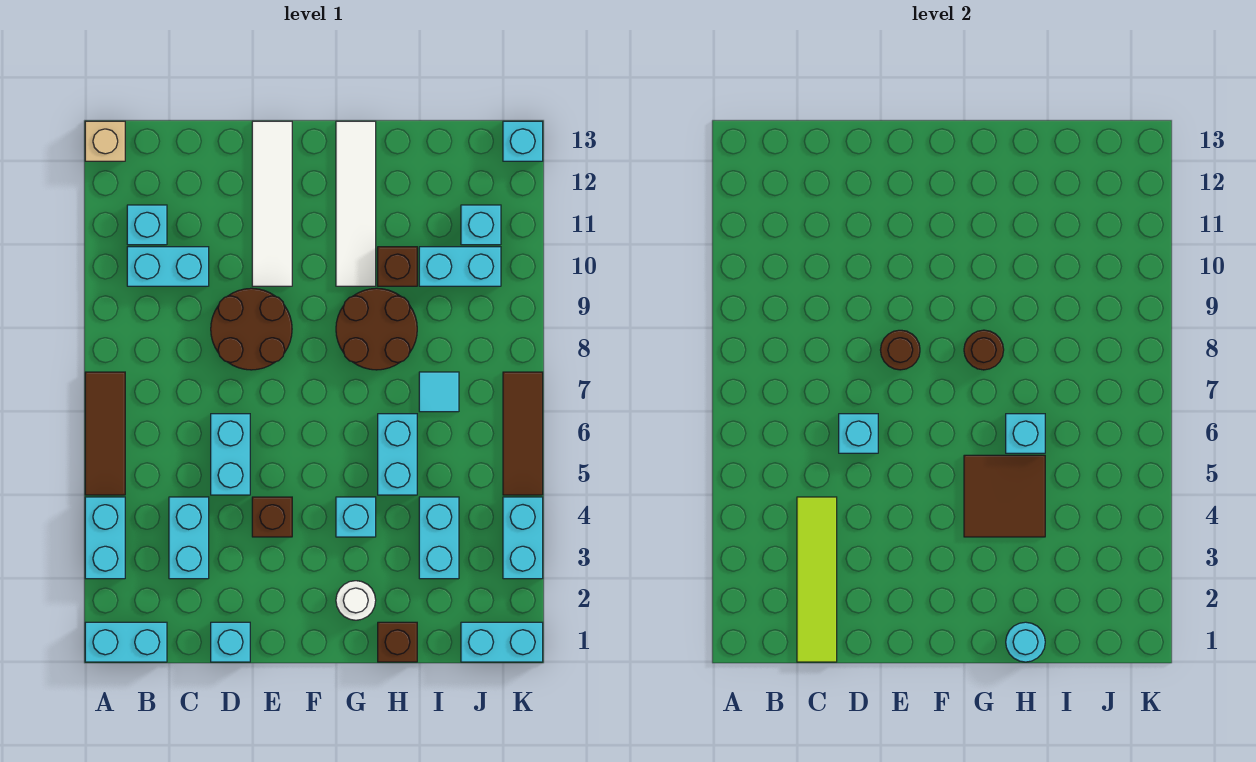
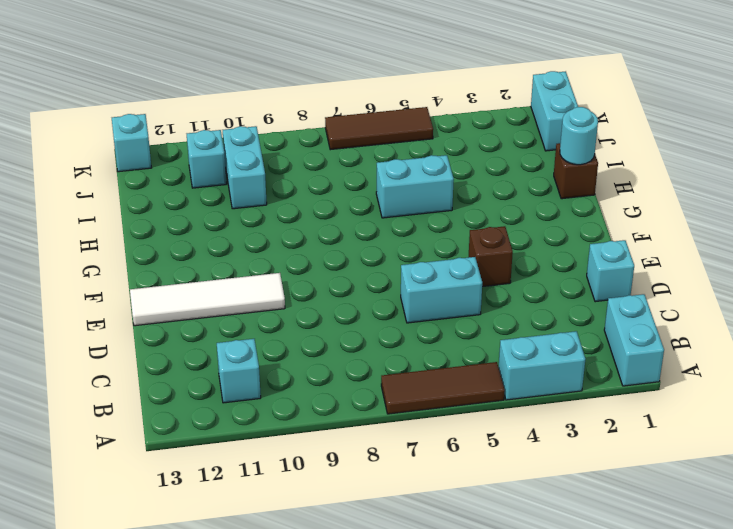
none -> tan brick A13 level 1
none -> cyan brick B10:C10 level 1
none -> cyan brick C3:C4 level 1
none -> brown round brick D8:E9 level 1

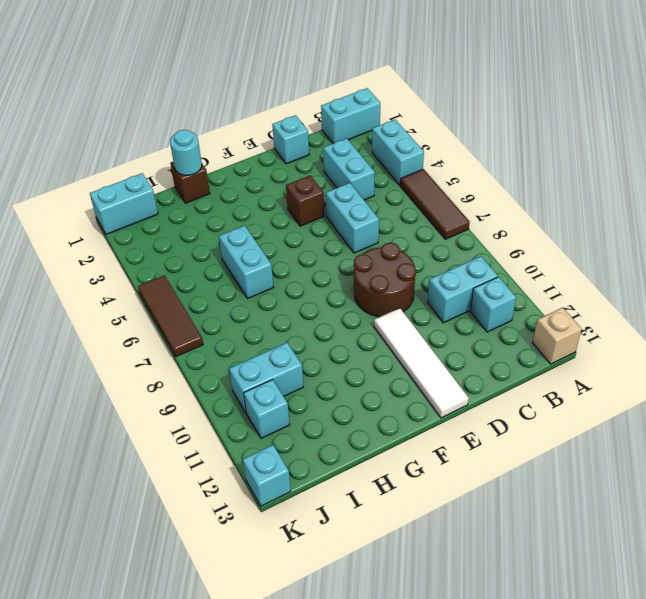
none -> white round brick G2 level 1
none -> cyan brick G4 level 1
none -> brown round brick G8:H9 level 1
none -> white tile G10:G13 level 1

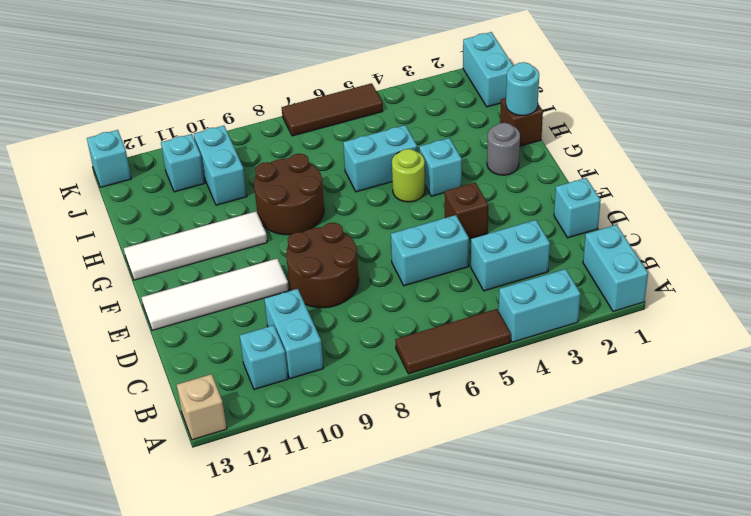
grey round brick G2 level 1 -> white round brick G2 level 1
lime round brick G5 level 1 -> none
none -> brown brick H10 level 1
none -> cyan brick I3:I4 level 1
none -> cyan tile I7 level 1
none -> cyan brick K3:K4 level 1

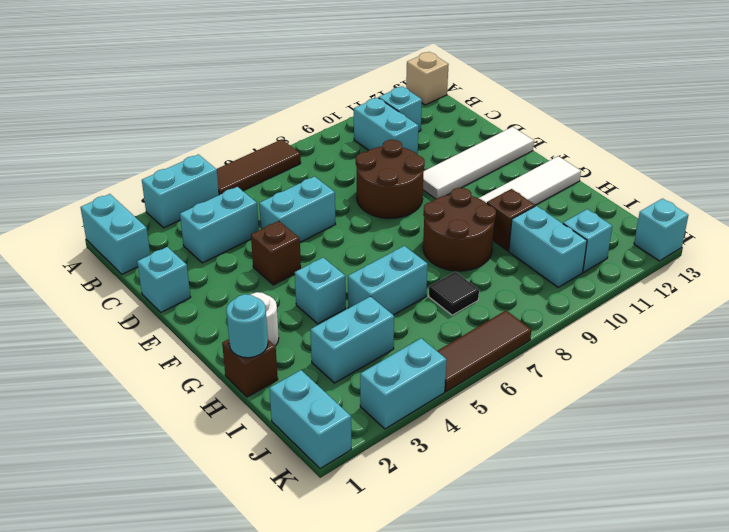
black tile I7 level 1 -> cyan tile I7 level 1
none -> lime tile C1:C4 level 2
none -> cyan brick D6 level 2
none -> brown round brick E8 level 2
none -> brown tile G4:H5 level 2

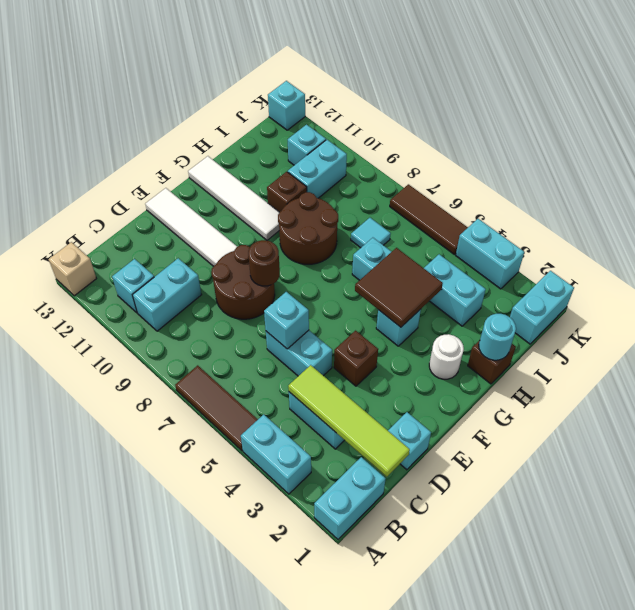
none -> brown round brick G8 level 2
none -> cyan brick H6 level 2

